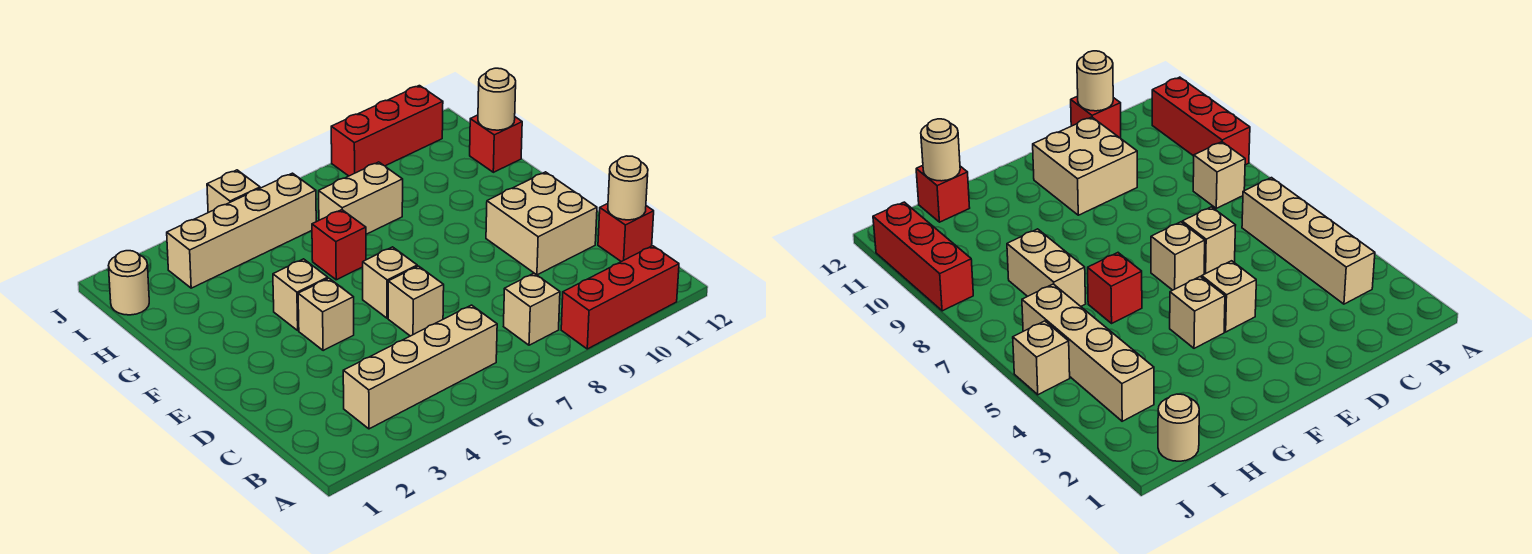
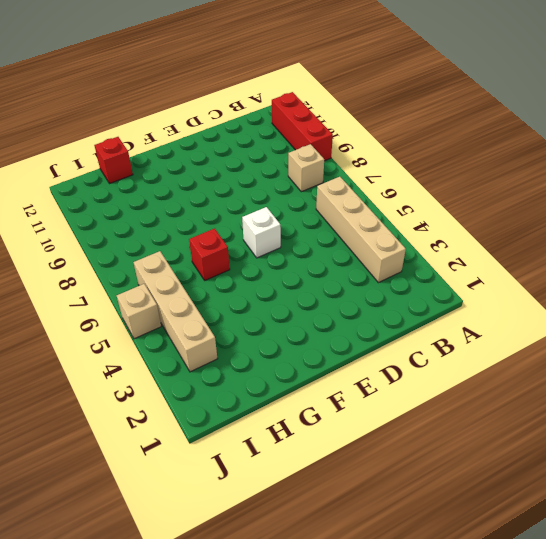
white brick E6 level 1 -> tan brick E6 level 1
none -> red brick C12 level 1
none -> tan brick D6 level 1
none -> tan brick D10:E11 level 1

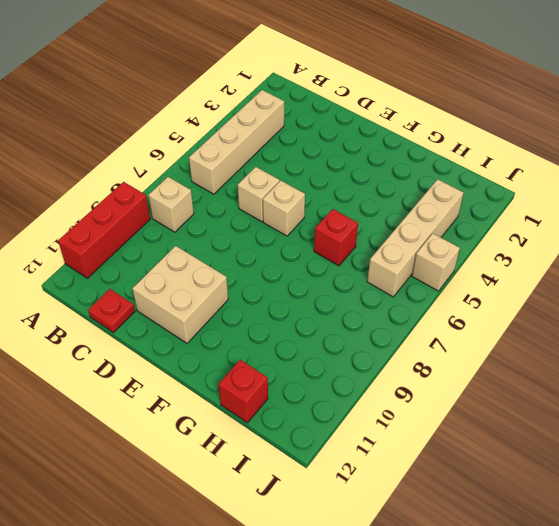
red plate C12 level 1 -> red brick C12 level 1
none -> tan brick E4 level 1
none -> tan brick F4 level 1
none -> tan brick H7:H8 level 1

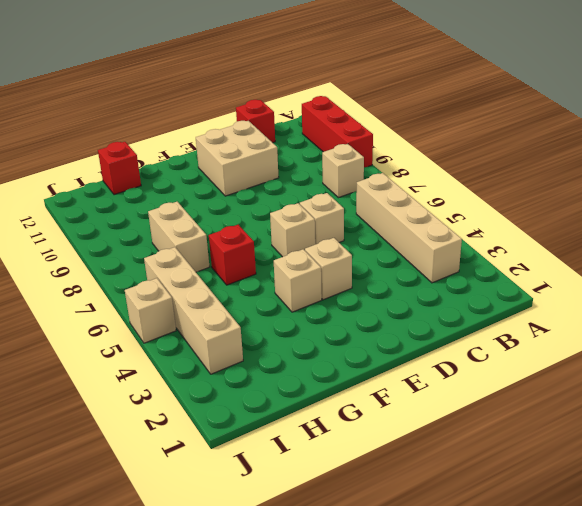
none -> tan round brick I1 level 1
none -> red brick J9:J11 level 1
none -> tan round brick C12 level 2

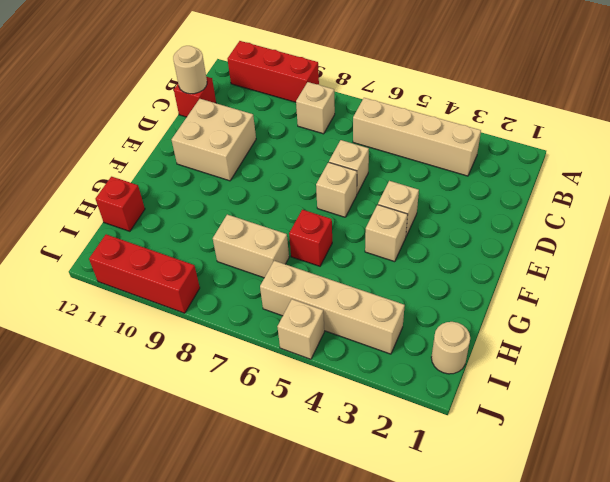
none -> tan round brick H12 level 2

